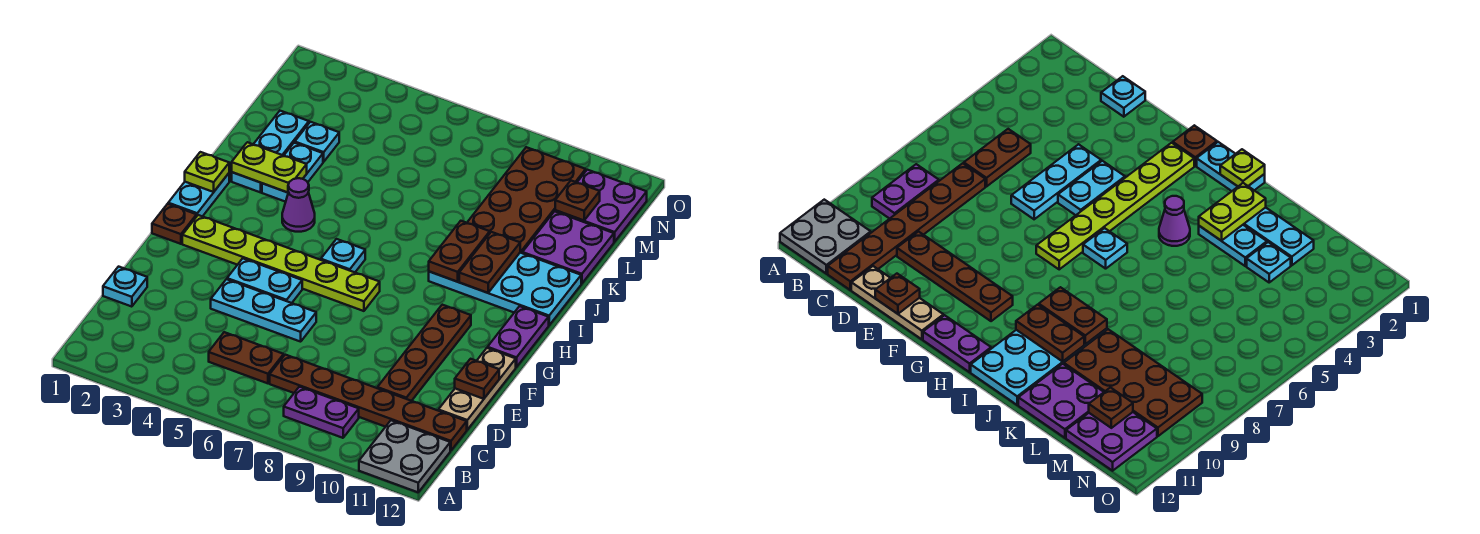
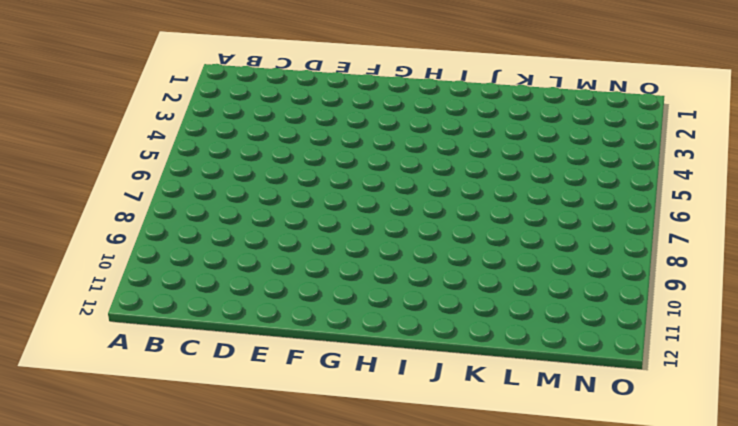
none -> grey plate A11:B12 level 1
none -> purple plate B8:B9 level 1
none -> brown plate C5:C6 level 1

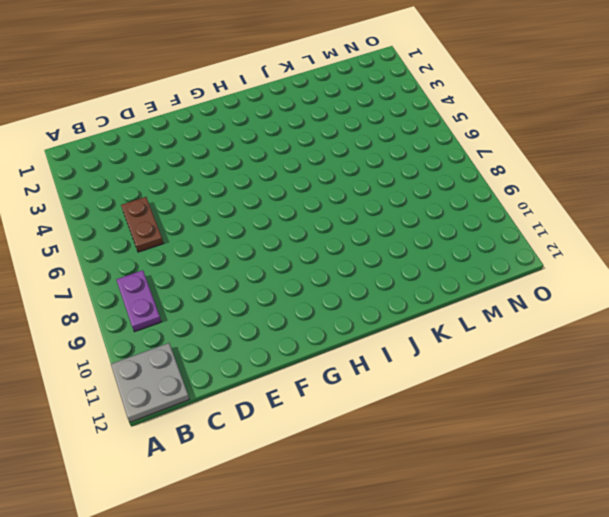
none -> brown plate C7:C12 level 1
none -> cyan plate D1 level 1
none -> brown plate D10:G10 level 1

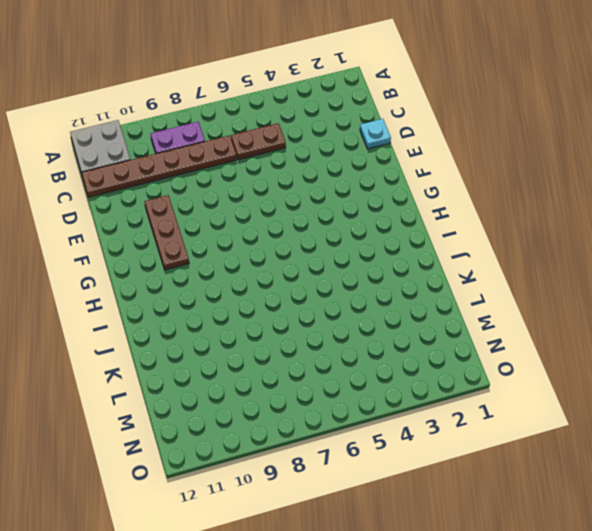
brown plate E10:G10 level 1 -> brown plate D10:G10 level 1
none -> tan plate D12:F12 level 1
none -> cyan plate E4:E6 level 1
none -> cyan plate F4:F5 level 1

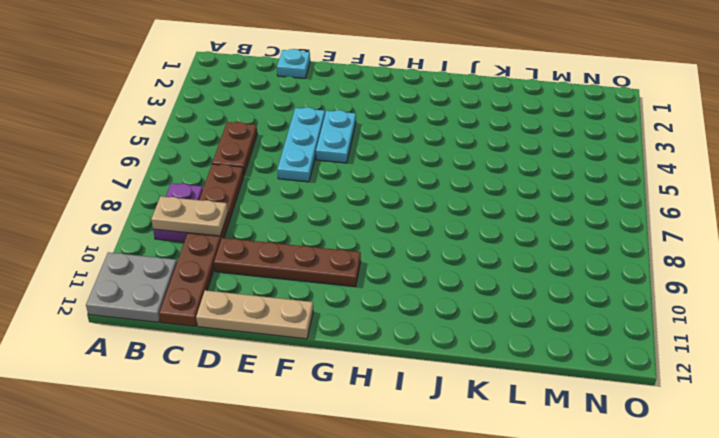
tan plate B9:C9 level 2 -> none
none -> brown plate G1 level 1
none -> lime plate G2:G7 level 1
none -> purple plate G12:H12 level 1

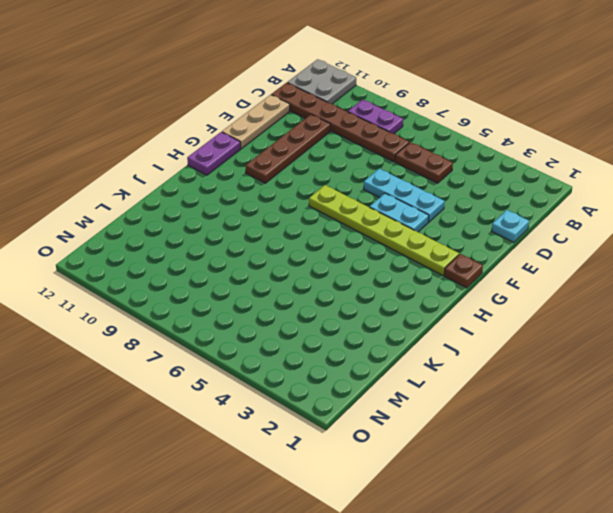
none -> cyan plate H1:I1 level 1
none -> cyan plate H6 level 1
none -> purple cone I4 level 1

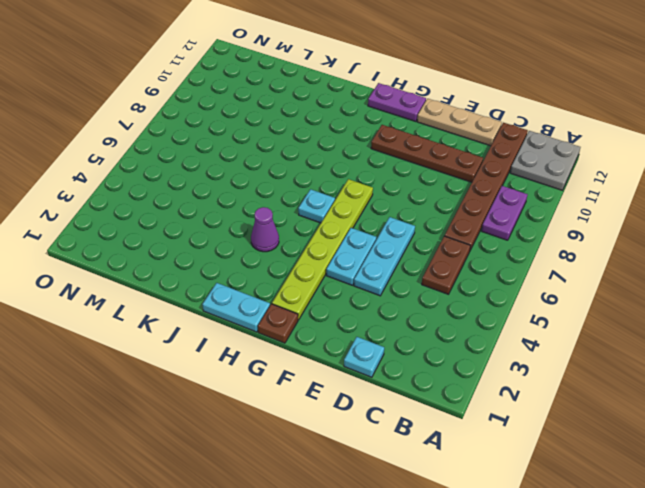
none -> cyan plate I9:J12 level 1
none -> cyan plate J2:L2 level 1
none -> cyan plate J3:K3 level 1

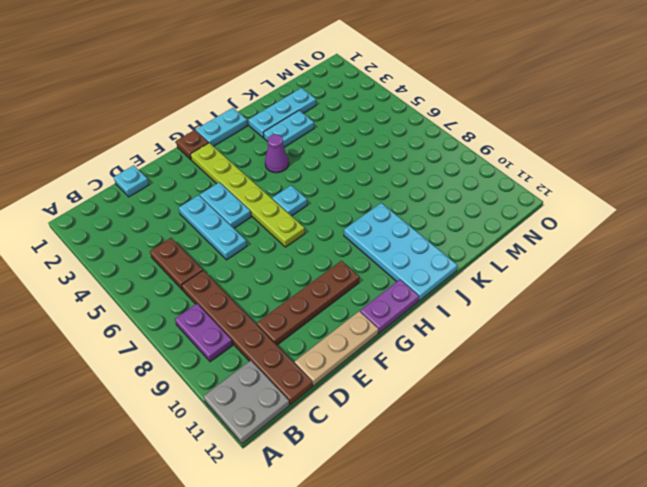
none -> brown plate K9:N10 level 1
none -> purple plate K11:L12 level 1
none -> cyan plate L3 level 1

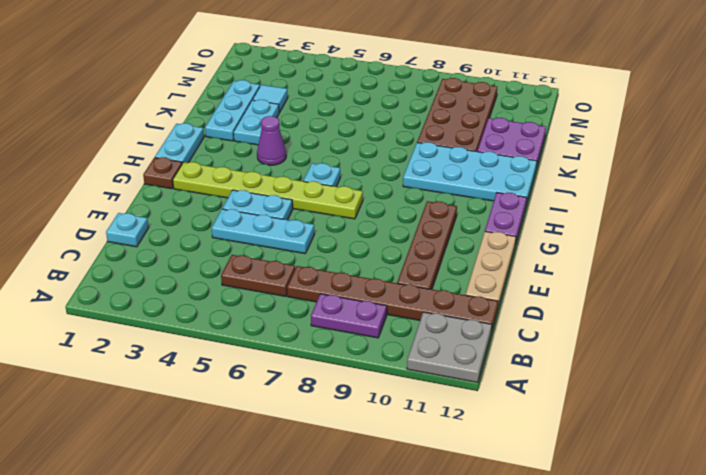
cyan tile L3 level 1 -> cyan plate L3 level 1
none -> purple plate M11:N12 level 1
none -> brown plate E12 level 2
none -> lime plate I1 level 2

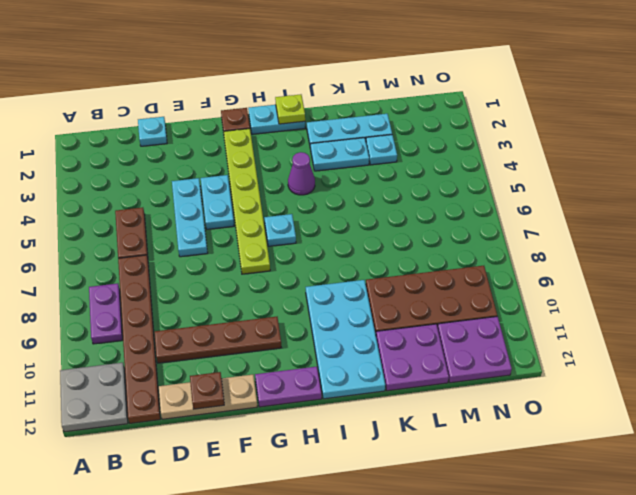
none -> brown plate I9:J9 level 2
none -> brown plate I10:J10 level 2
none -> lime plate J2:J3 level 2

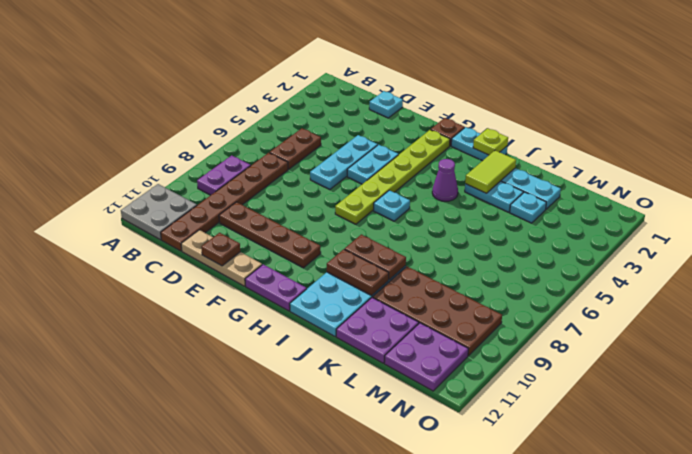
lime tile J2:J3 level 2 -> lime plate J2:J3 level 2
none -> brown plate M11 level 2

